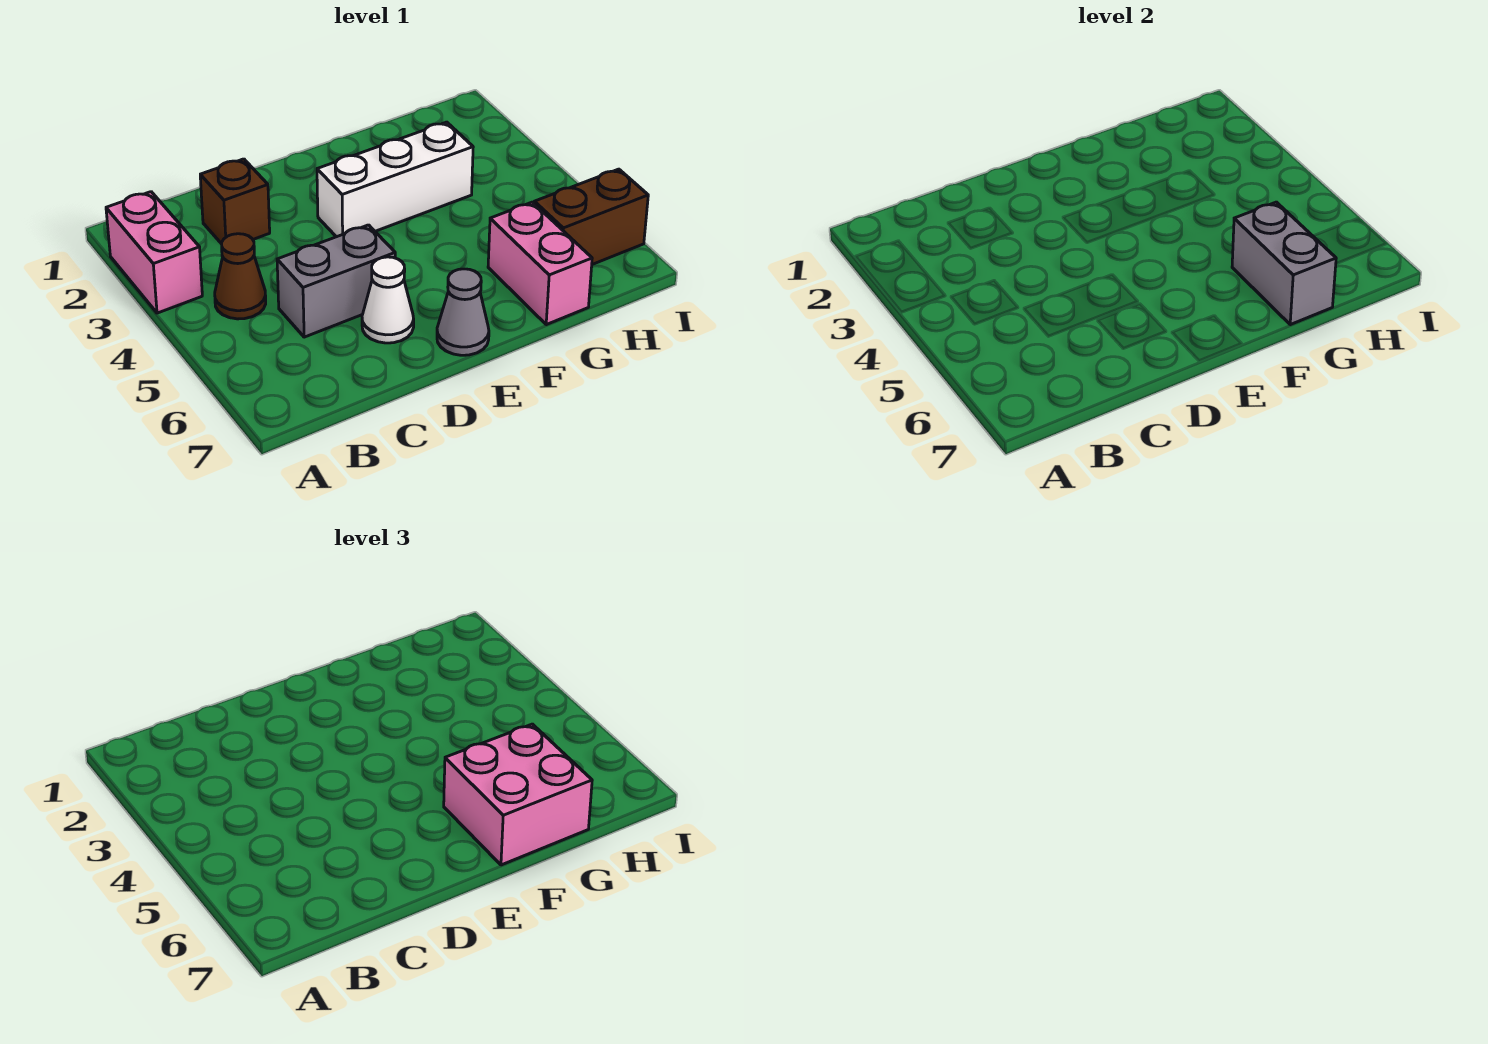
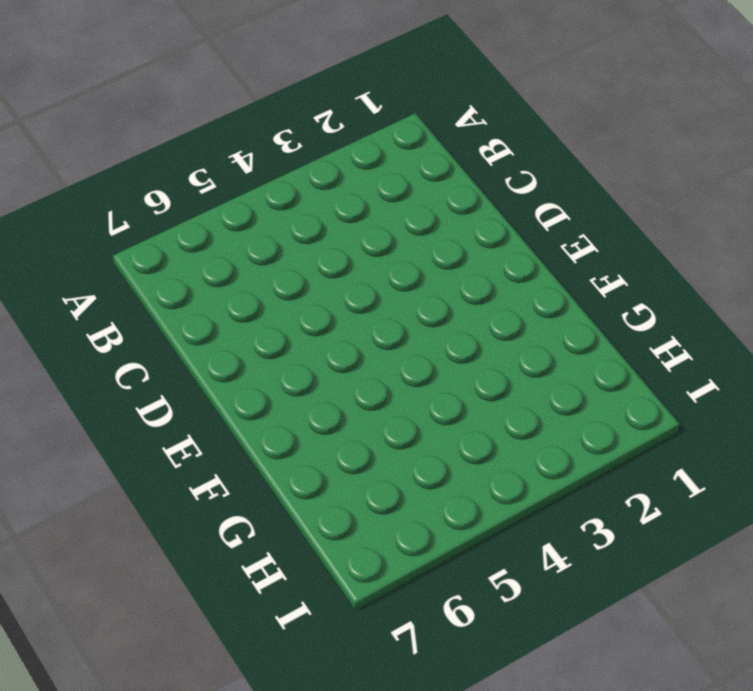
none -> pink brick A2:A3 level 1
none -> brown cone B4 level 1

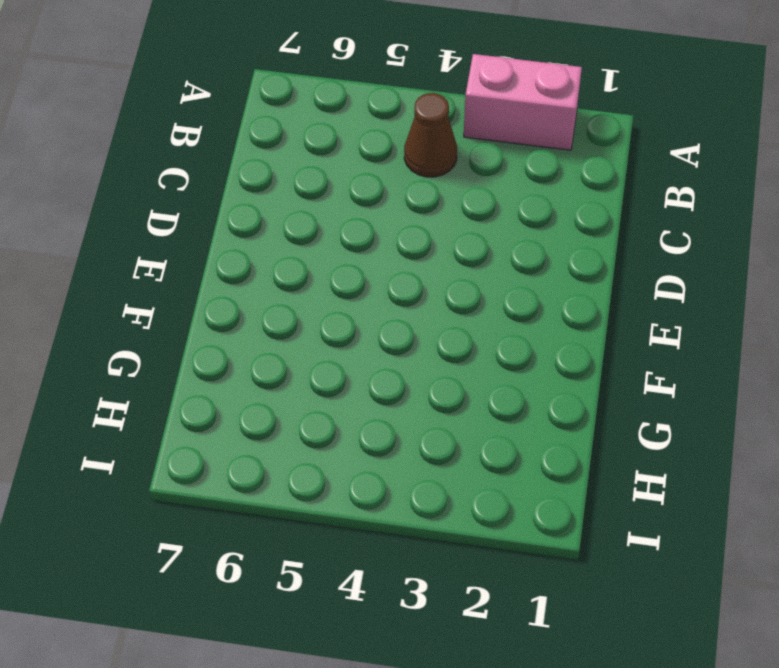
none -> brown brick C2 level 1
none -> grey brick C5:D5 level 1

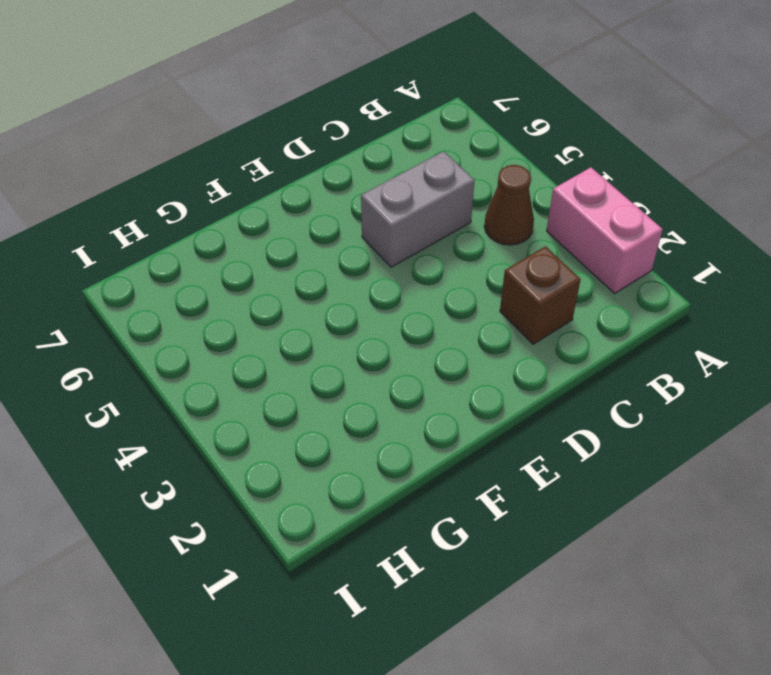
none -> white cone D6 level 1
none -> white brick E3:G3 level 1

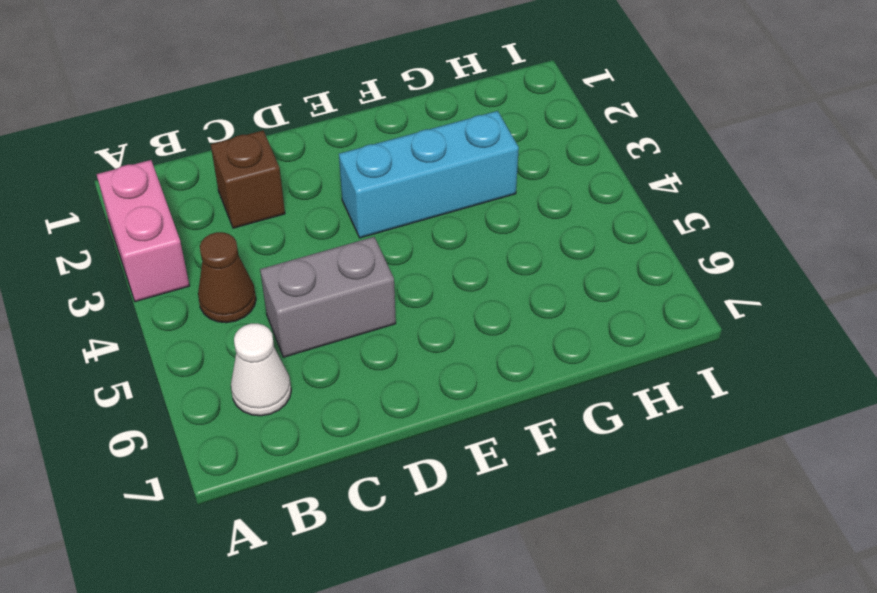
white cone B6 level 1 -> white cone D6 level 1
cyan brick E3:G3 level 1 -> white brick E3:G3 level 1
none -> grey cone E7 level 1
none -> pink brick G6:G7 level 1

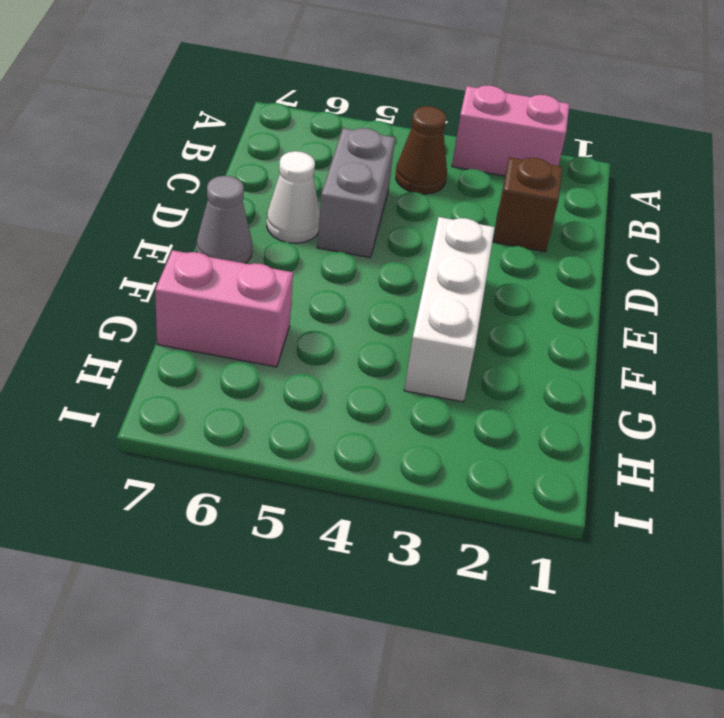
none -> brown brick H6:I6 level 1
none -> grey brick G6:G7 level 2

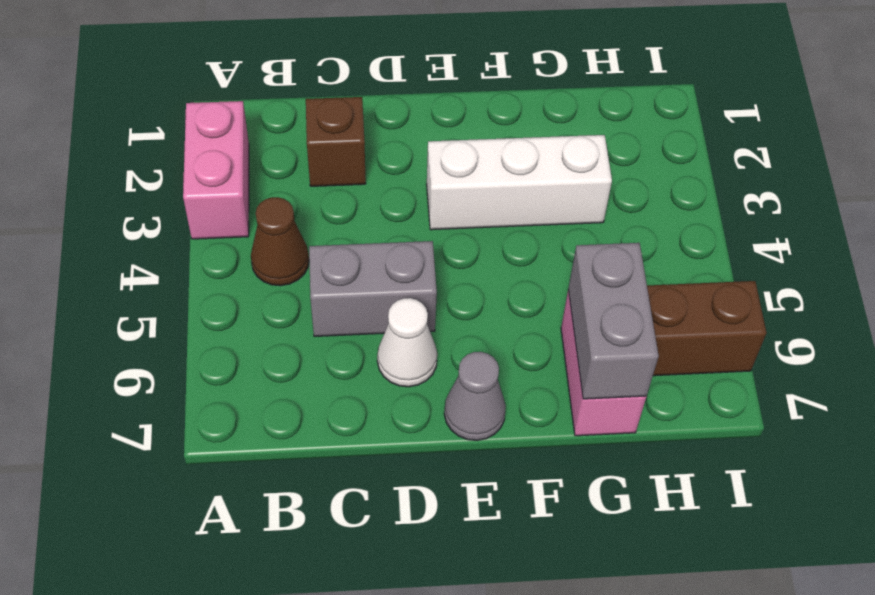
none -> pink brick F6:G7 level 3

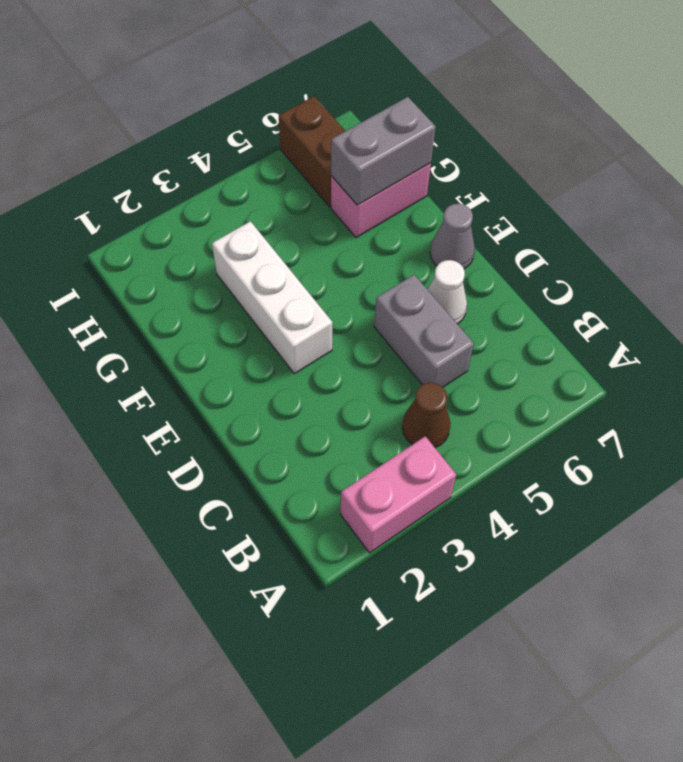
none -> brown brick C2 level 1
none -> pink brick F6:G7 level 3

